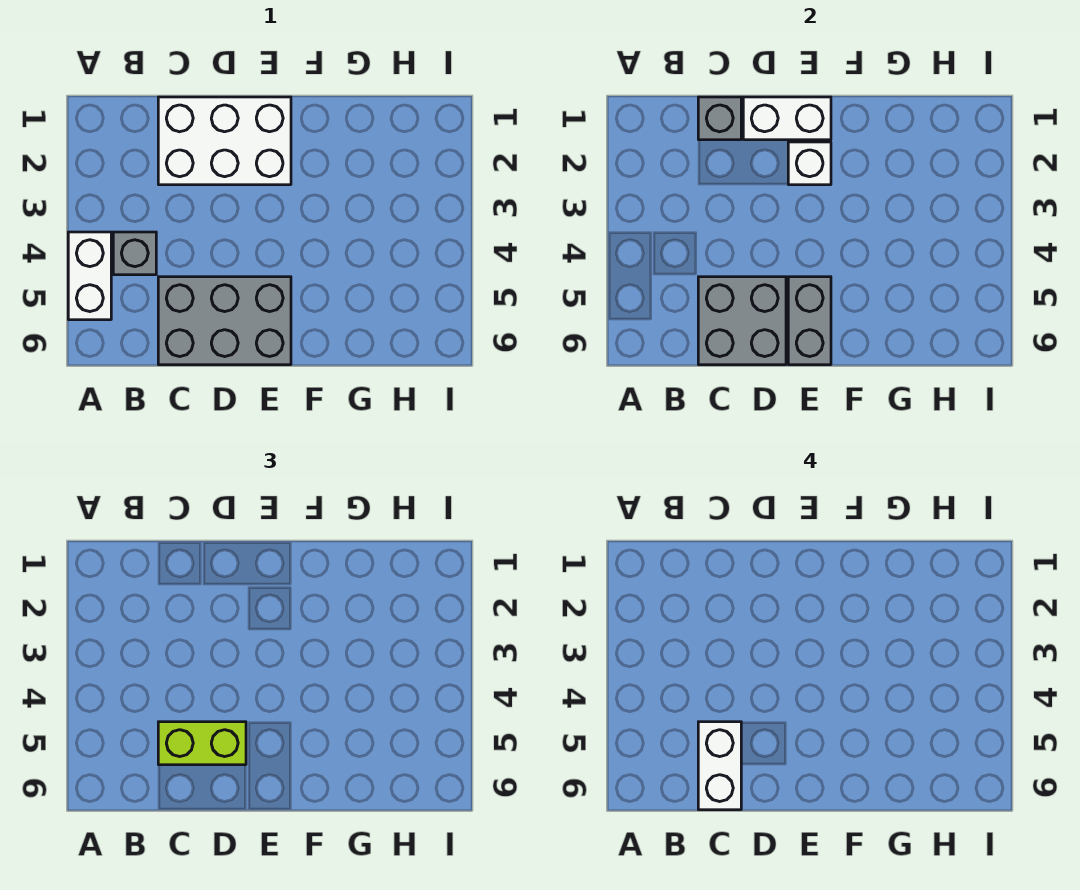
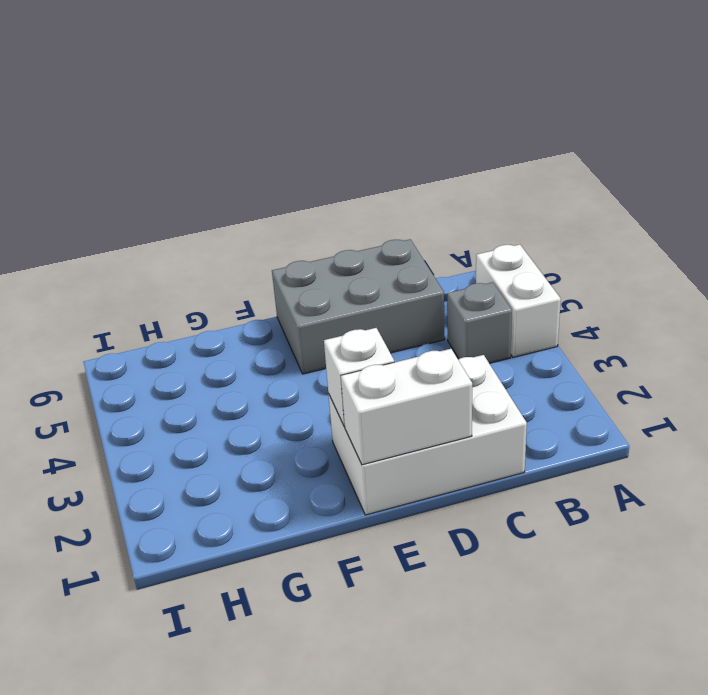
none -> grey brick C1 level 2
none -> grey brick C5:D6 level 2

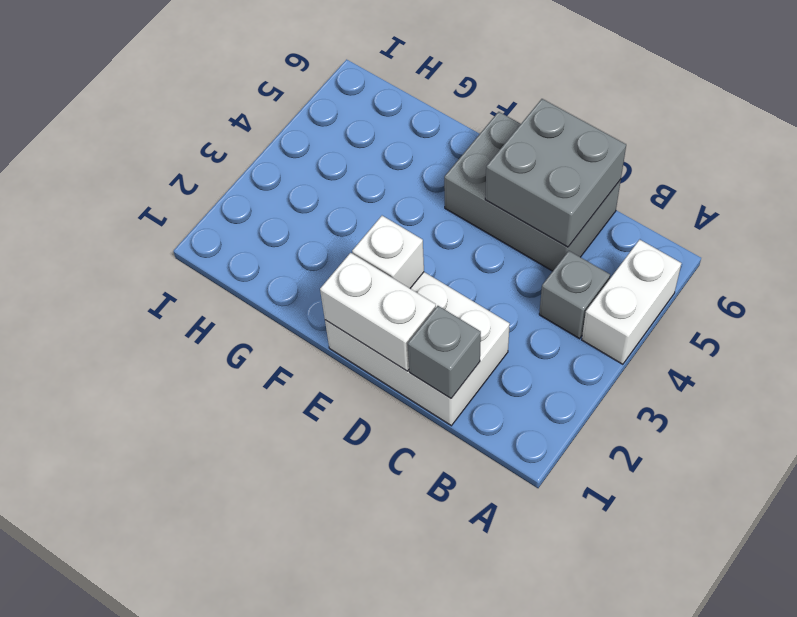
none -> grey brick E5:E6 level 2
none -> lime brick C5:D5 level 3

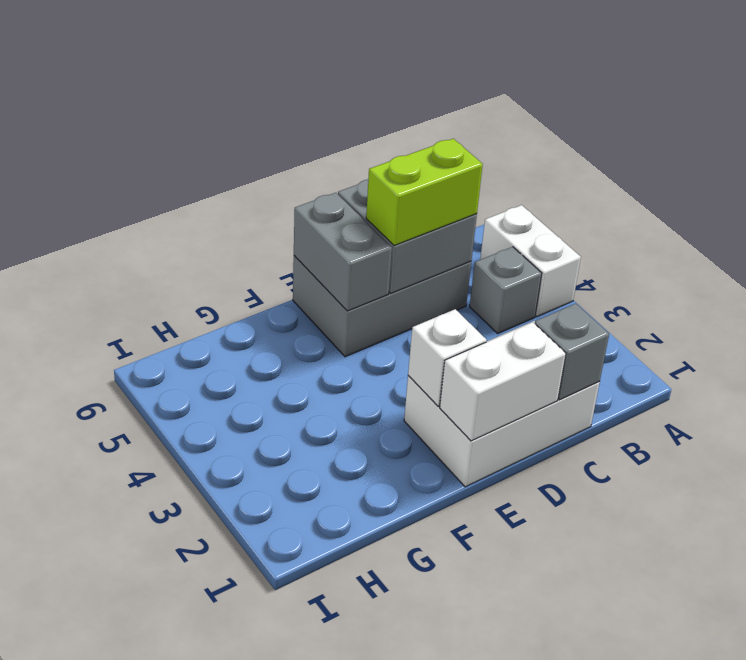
none -> white brick C5:C6 level 4

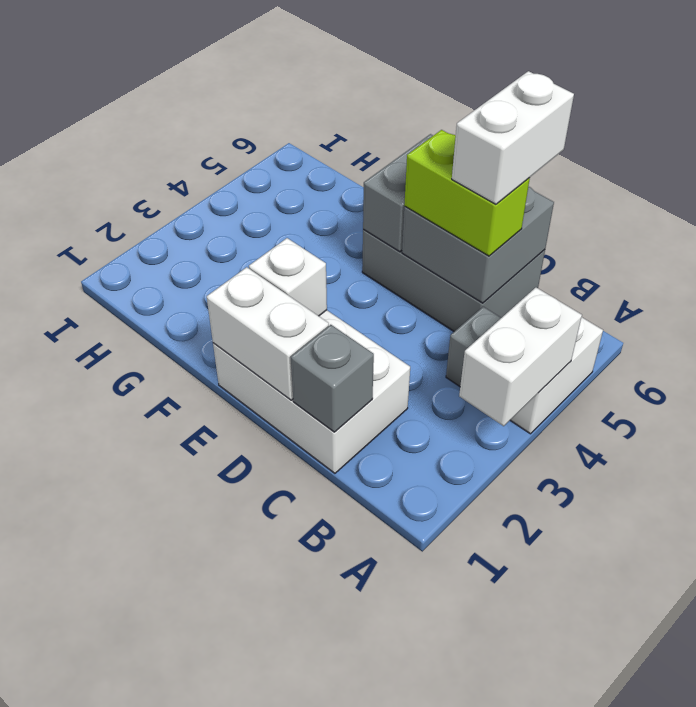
white brick A3:A4 level 2 -> none

